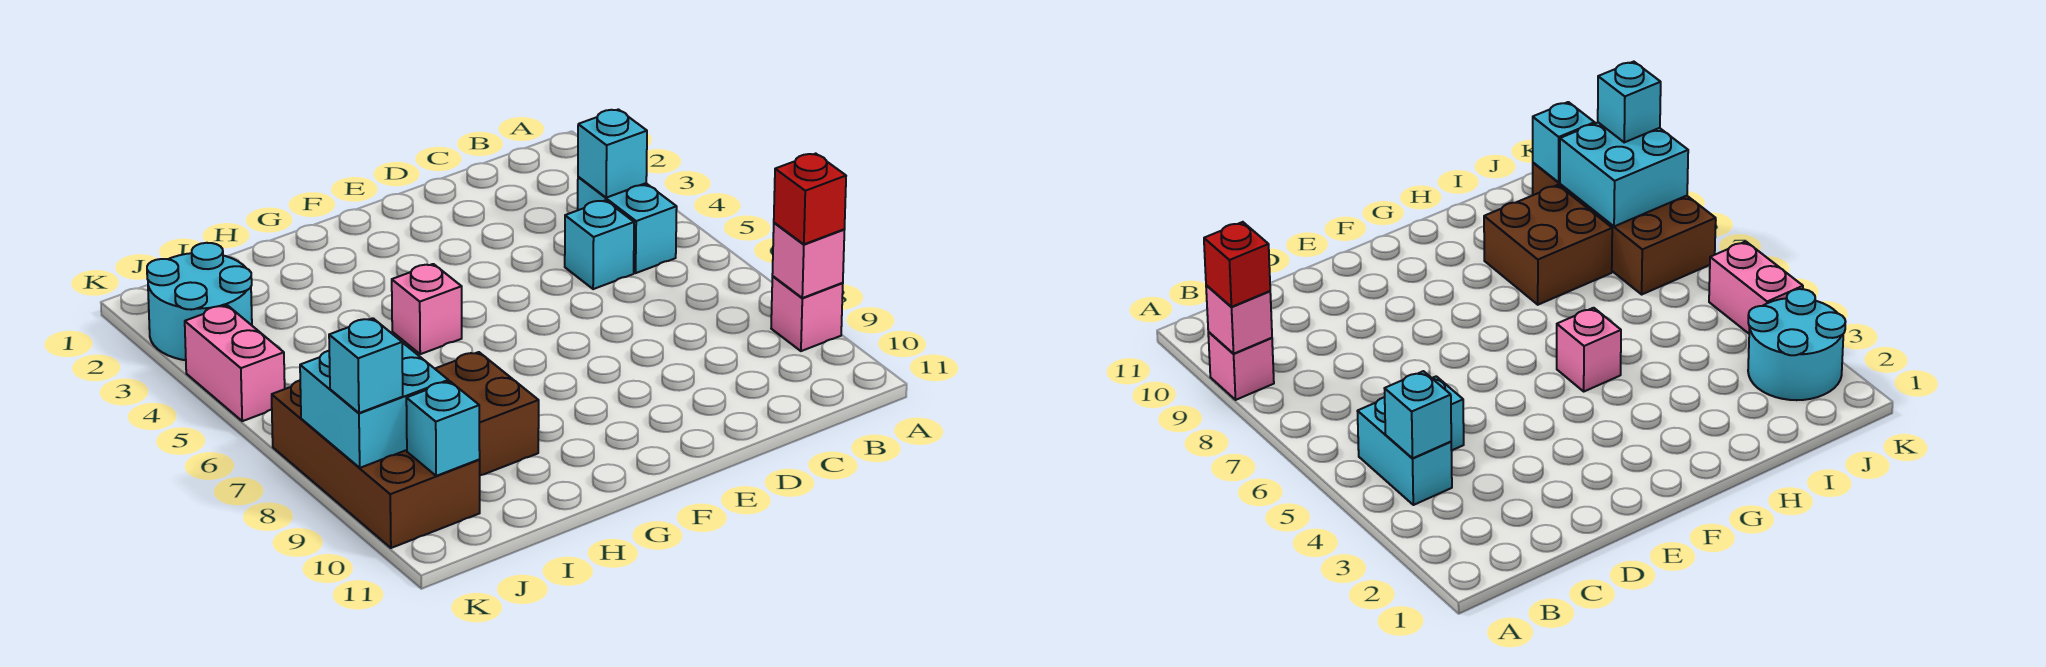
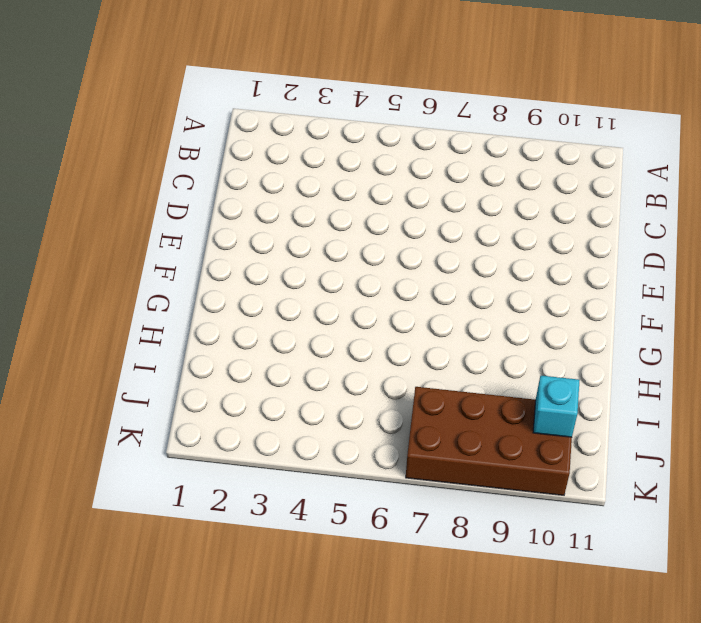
none -> pink brick A9 level 1
none -> cyan brick B4:B5 level 1
none -> cyan brick C5 level 1

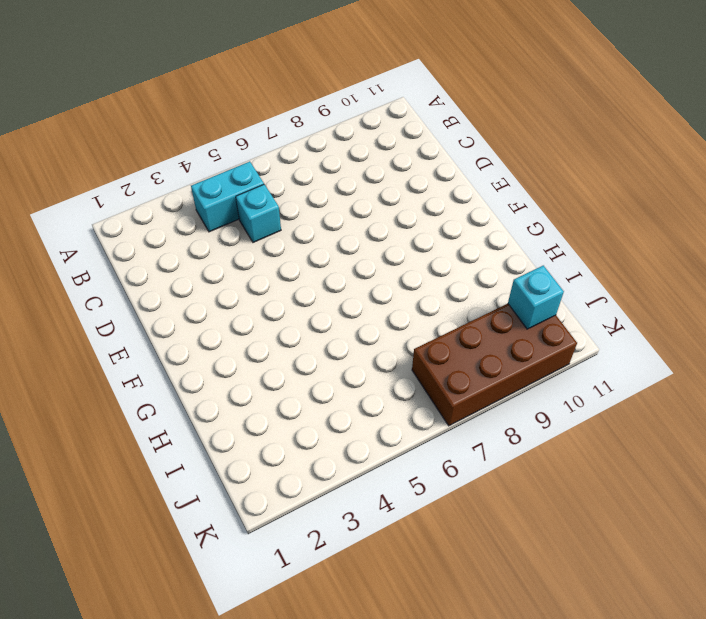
none -> pink brick A9 level 1
none -> pink brick G5 level 1
none -> brown brick H8:I9 level 1

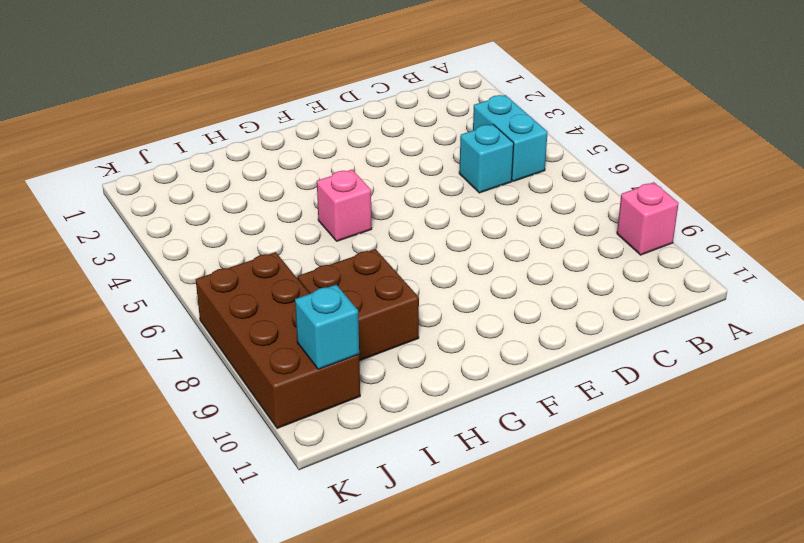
none -> cyan round brick J2:K3 level 1
none -> pink brick K4:K5 level 1
none -> pink brick A9 level 2

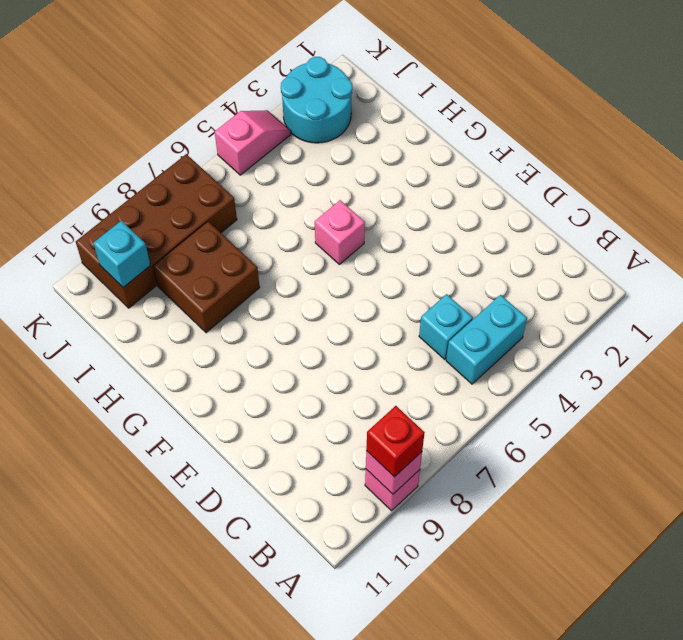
pink slope K4:K5 level 1 top 5 -> pink brick K4:K5 level 1
none -> cyan brick B4 level 2
none -> cyan brick J8:K9 level 2
none -> cyan brick K9 level 3

